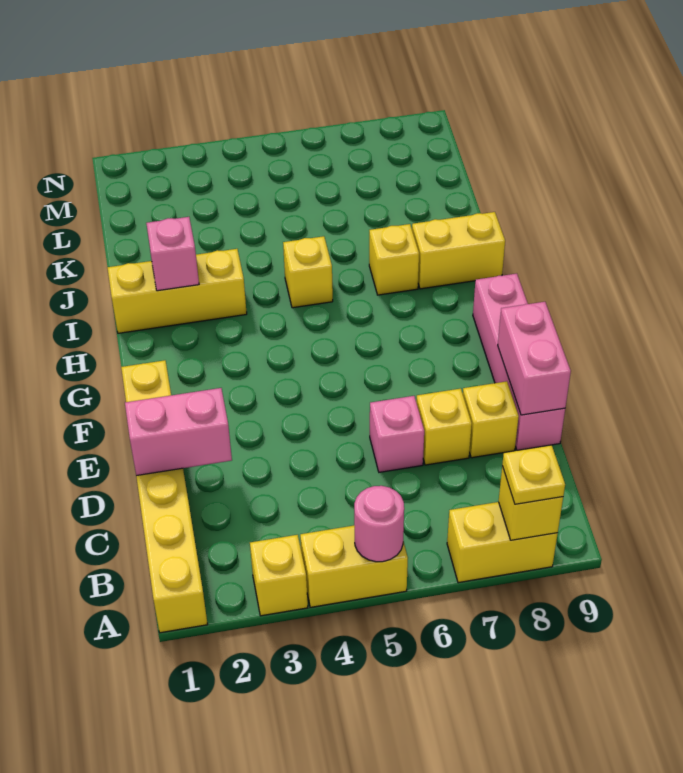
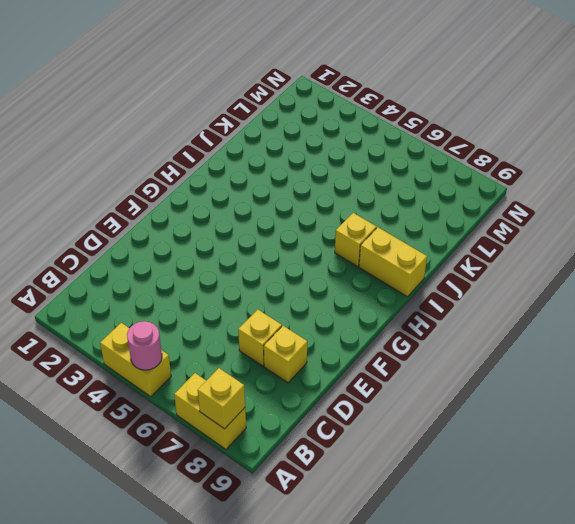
none -> yellow brick A1:F1 level 1
none -> yellow brick A3 level 1
none -> pink brick D6 level 1

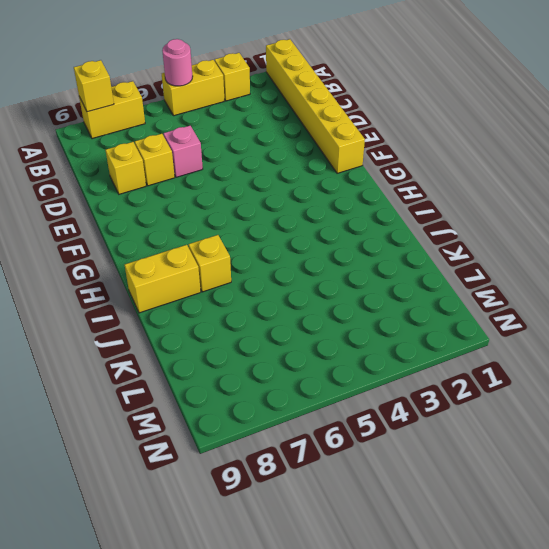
none -> pink brick D9:G9 level 1
none -> yellow brick I1:I3 level 1
none -> yellow brick I5 level 1

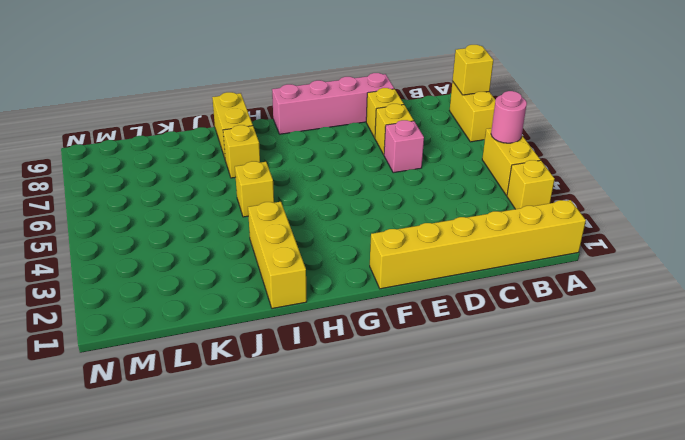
none -> pink brick D1:D2 level 2
none -> pink brick D9:E9 level 2
none -> pink brick I2 level 2

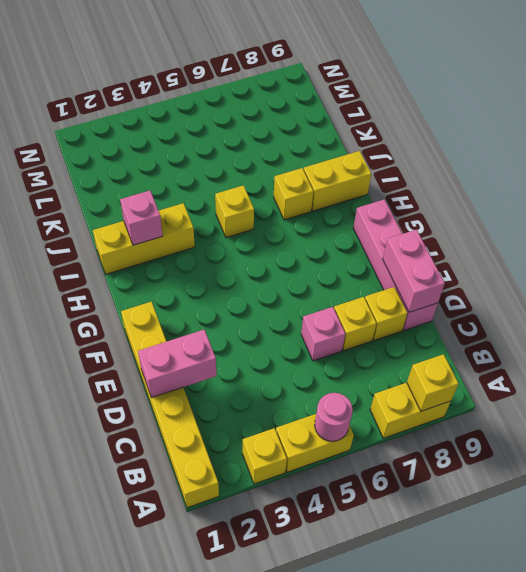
none -> yellow plate A8 level 3

